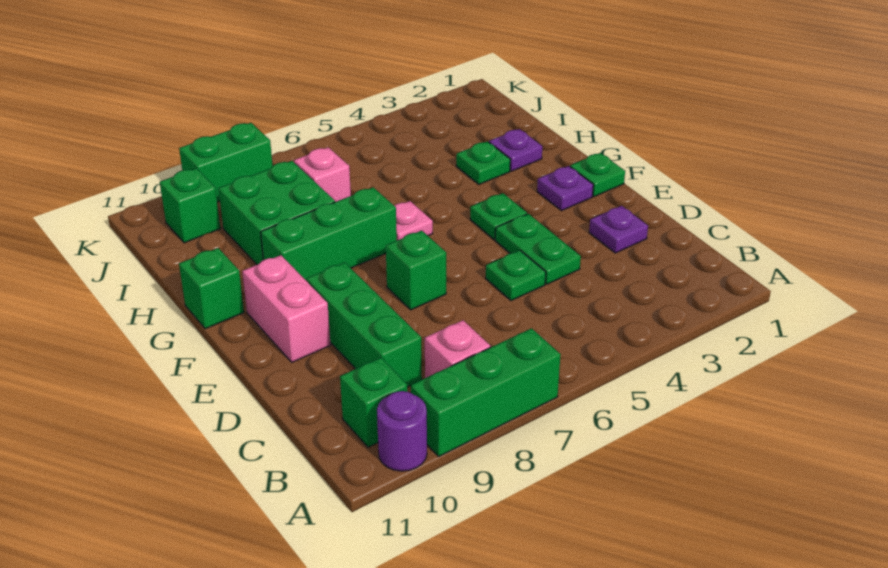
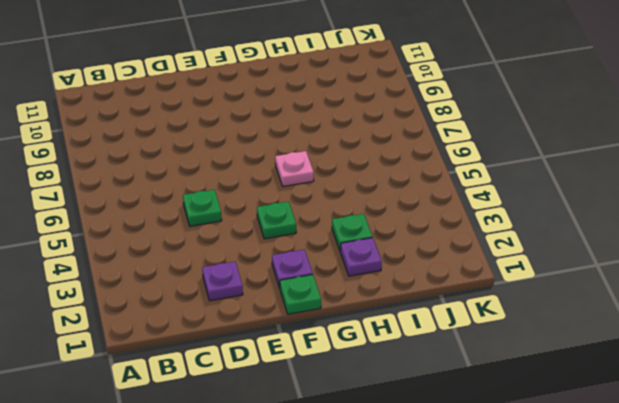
none -> green brick A7:A9 level 1
none -> purple round brick A10 level 1
none -> pink brick B8 level 1

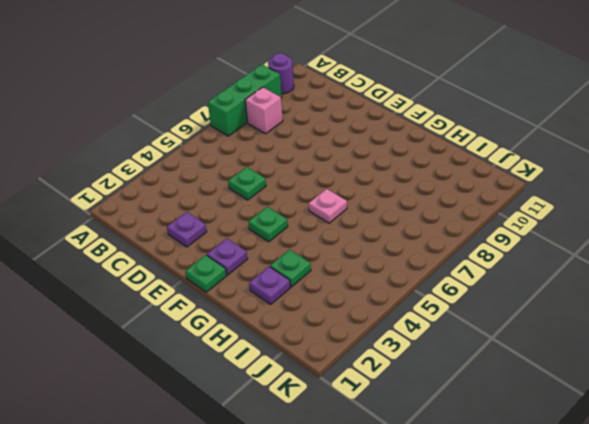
none -> green brick B10 level 1
none -> green brick C9:E9 level 1
none -> green plate D4:E4 level 1

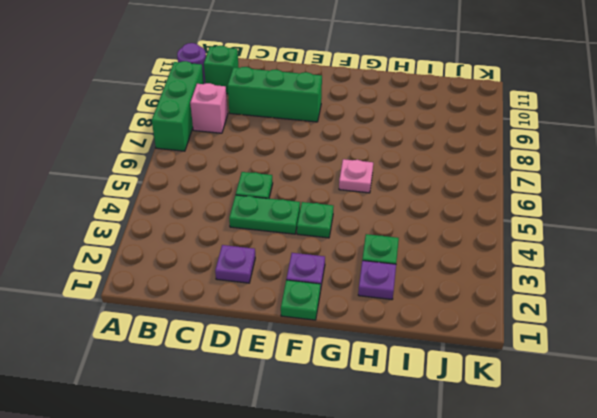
none -> green brick E7 level 1
none -> pink brick E10:F10 level 1
none -> green brick G7:G9 level 1

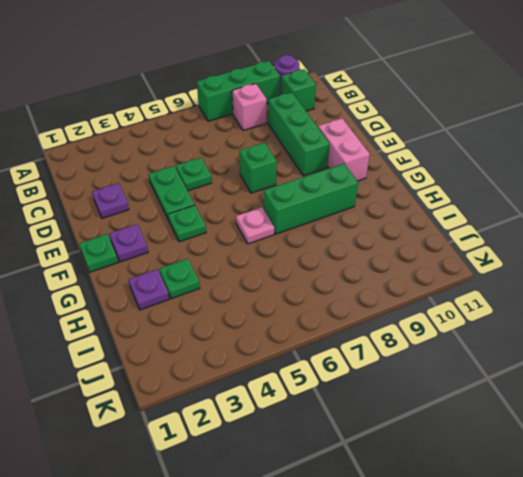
none -> green brick G11 level 1
none -> green brick H8:I9 level 1
none -> pink brick I7 level 1

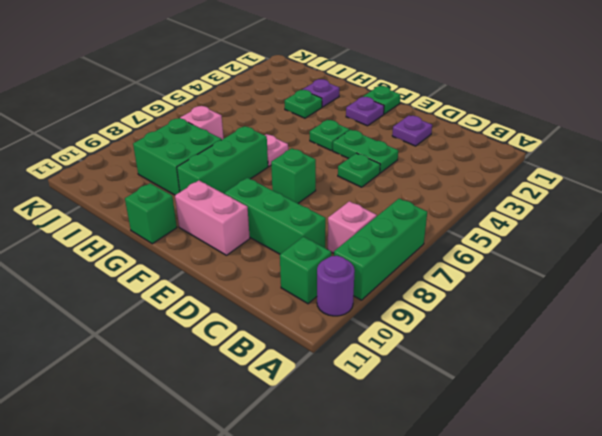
none -> green brick J10 level 1
none -> green brick K8:K9 level 1

